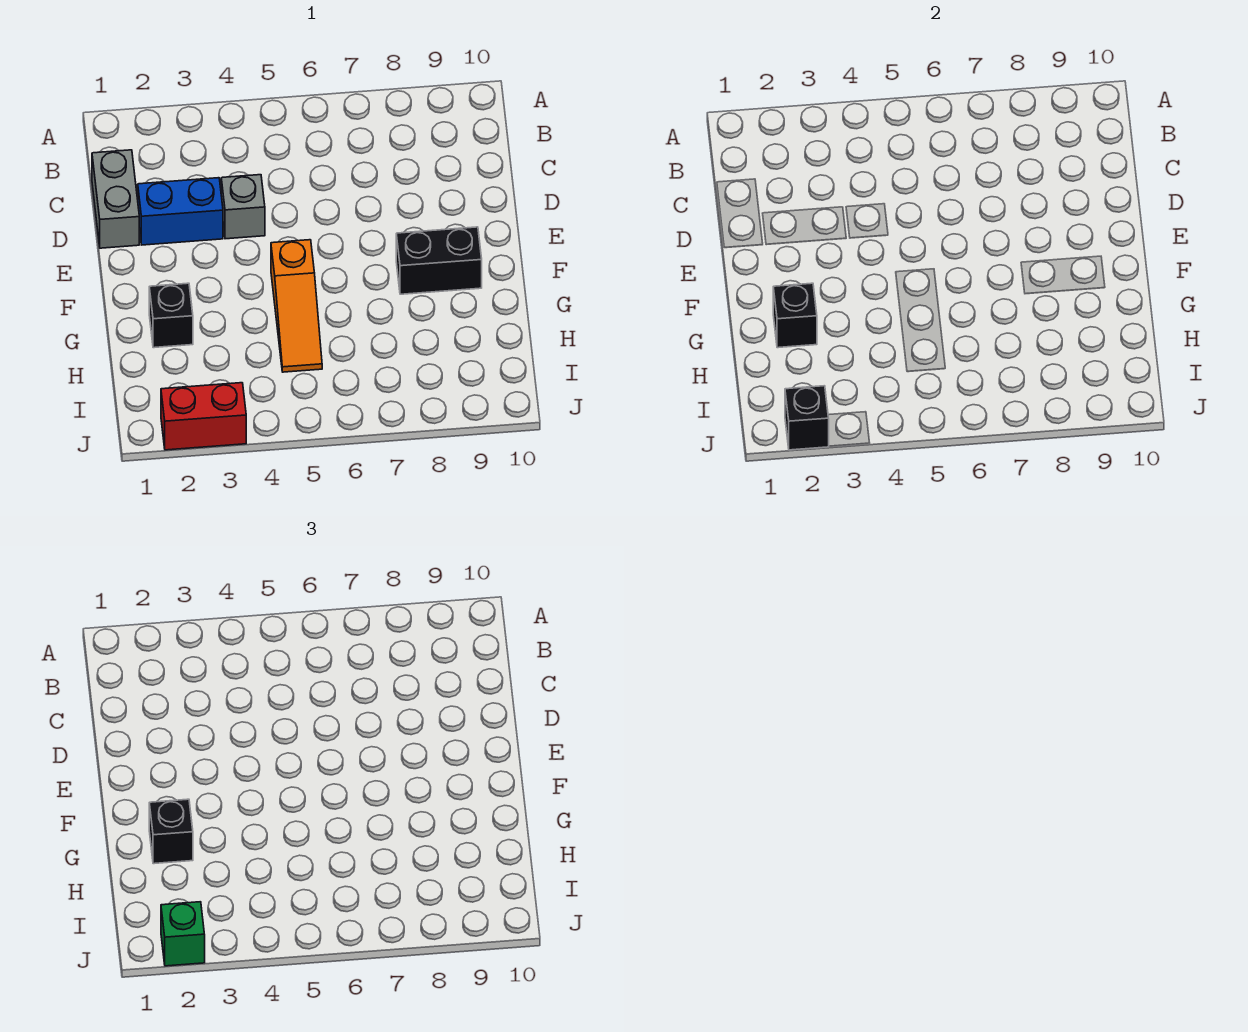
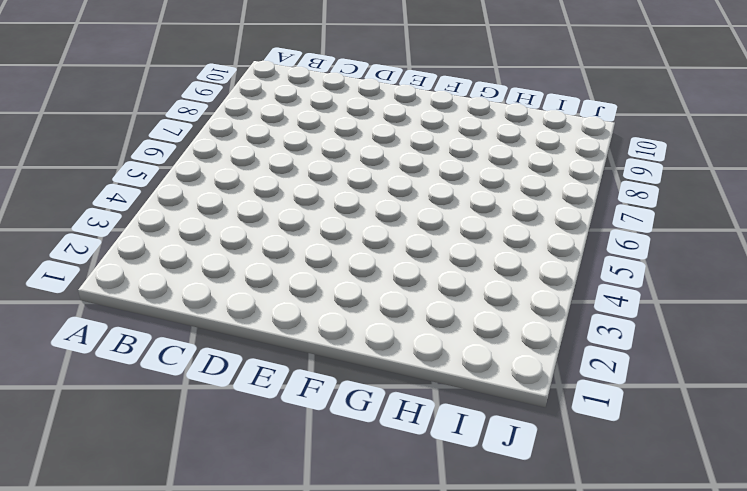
none -> grey brick C1:D1 level 1
none -> blue brick D2:D3 level 1

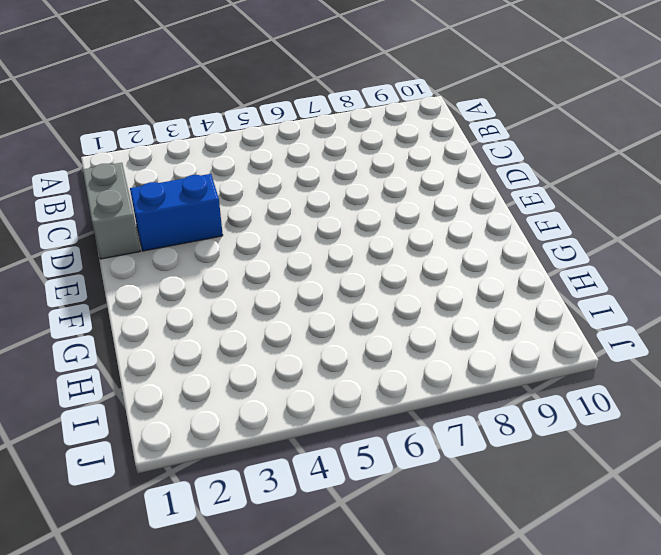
none -> grey brick D4 level 1
none -> orange slope F5:H5 level 1 top F

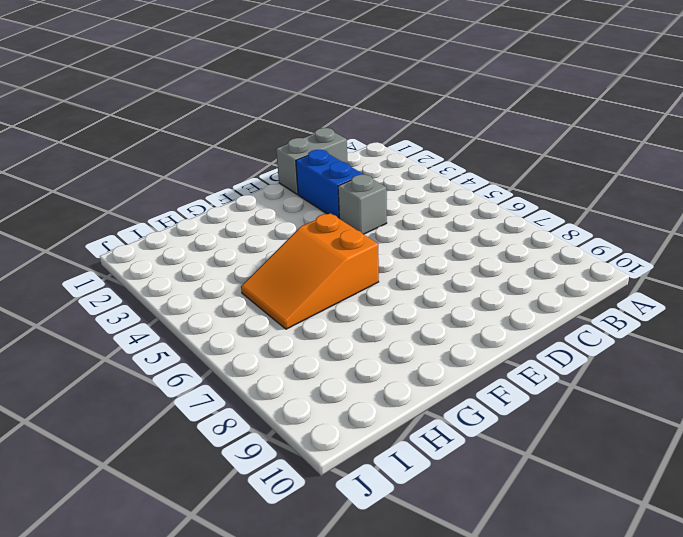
orange slope F5:H6 level 1 top F -> orange slope F5:H5 level 1 top F
none -> black brick F8:F9 level 1
none -> black brick G2 level 1

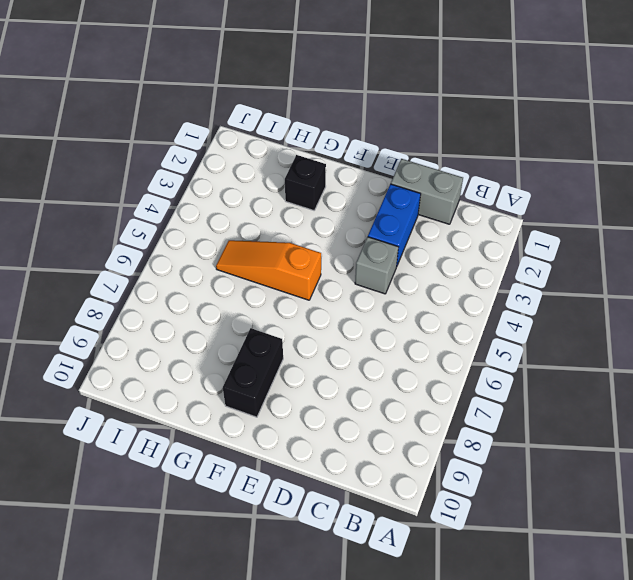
none -> red brick J2:J3 level 1
none -> black brick G2 level 2

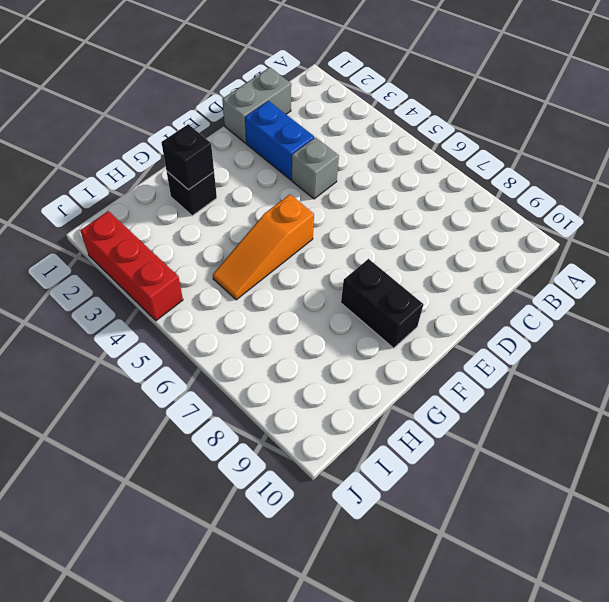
red brick J2:J4 level 1 -> red brick J2:J3 level 1
none -> black brick J2 level 2
none -> black brick G2 level 3

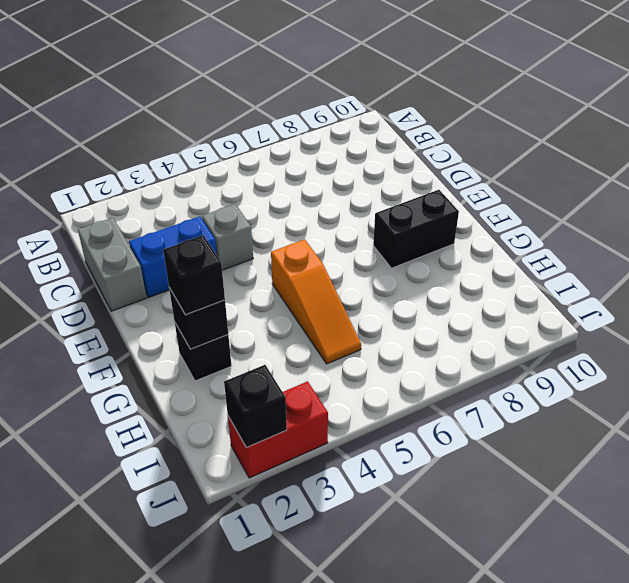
none -> green brick J2 level 3

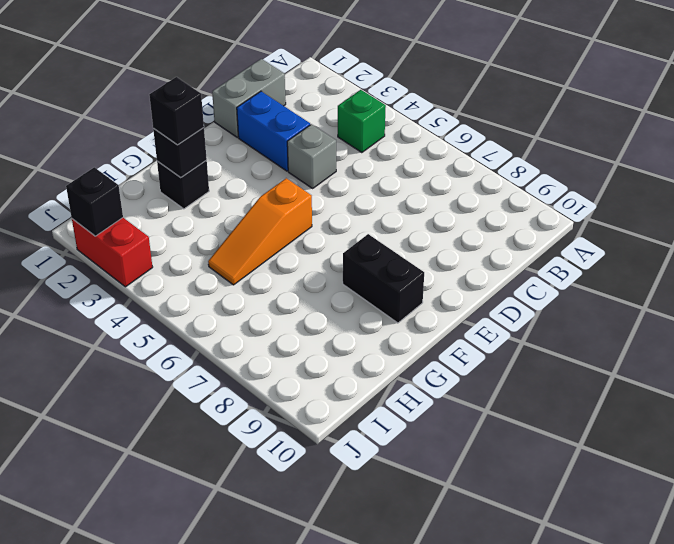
green brick B4 level 1 -> green brick J2 level 3

